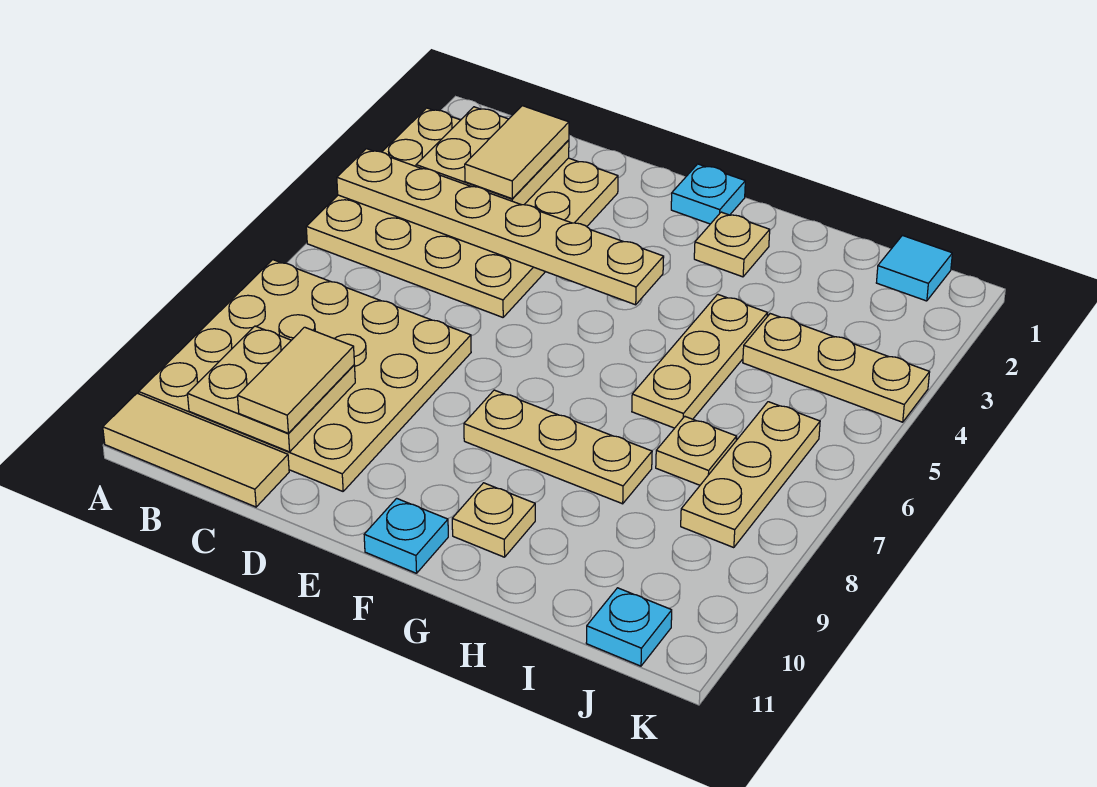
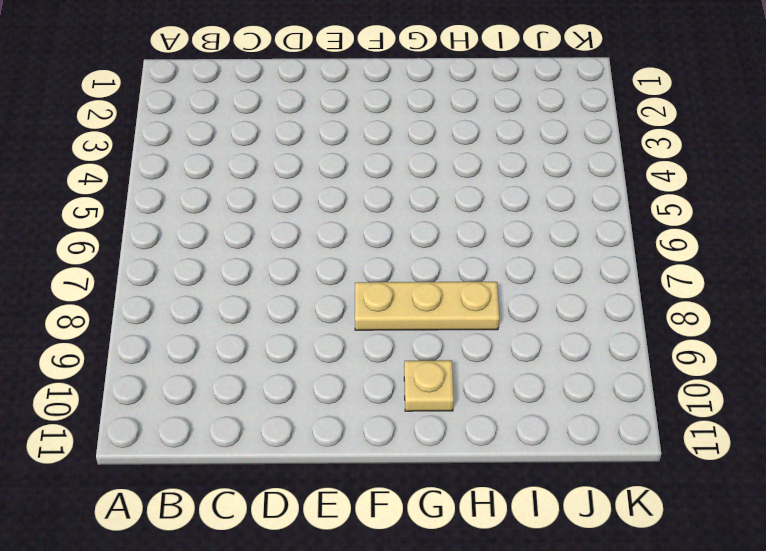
none -> tan plate A2:D5 level 1
none -> tan plate A7:D10 level 1
none -> tan tile A11:C11 level 1

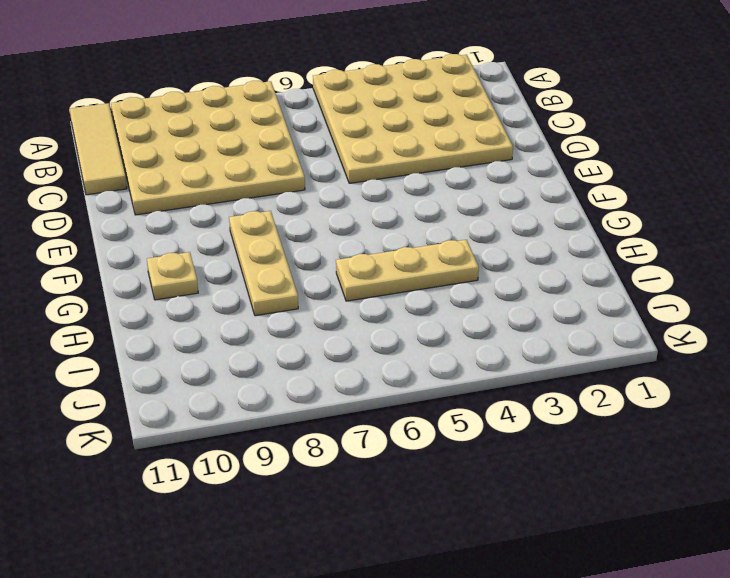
none -> cyan plate F1 level 1
none -> cyan plate F11 level 1
none -> tan plate G2 level 1

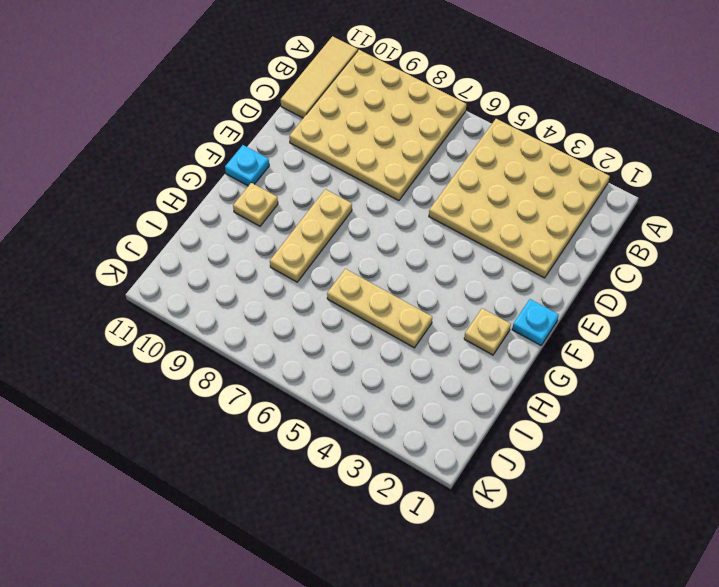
none -> tan plate I4:K4 level 1
none -> tan plate I7 level 1
none -> cyan tile J1 level 1

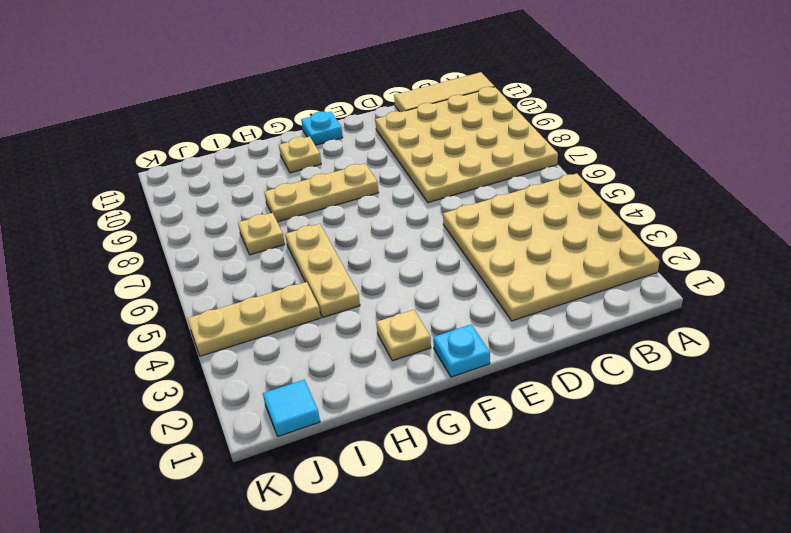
none -> tan plate J6:J8 level 1
none -> cyan plate J11 level 1
none -> tan plate A4:F4 level 2

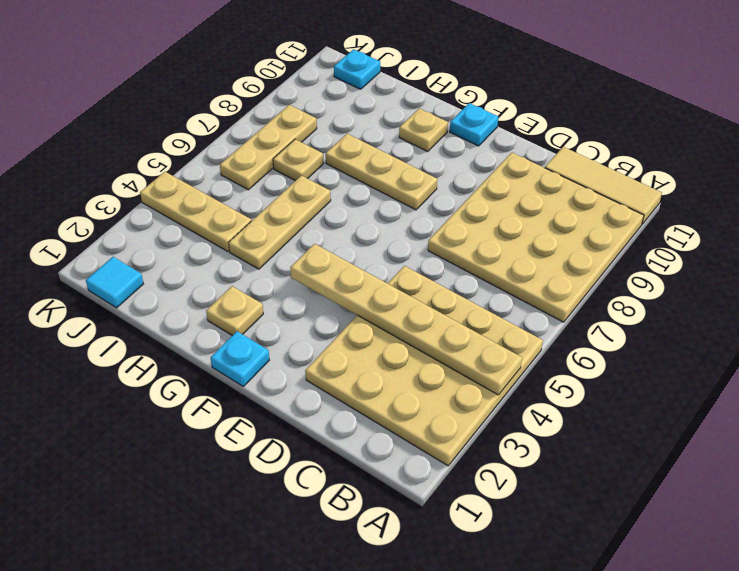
none -> tan plate B2:C3 level 2
none -> tan plate B9:C10 level 2
none -> tan tile C2:C3 level 3

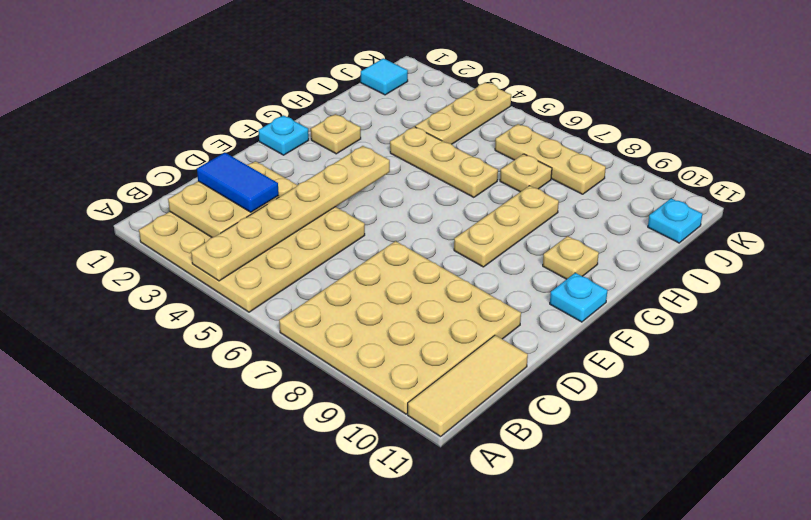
blue tile C2:C3 level 3 -> tan tile C2:C3 level 3
none -> tan plate B9:C10 level 2
none -> tan tile C9:C10 level 3

